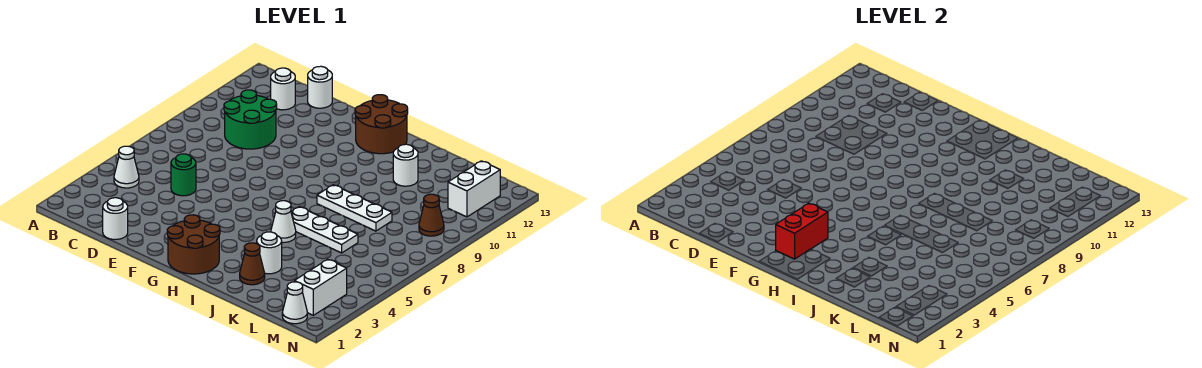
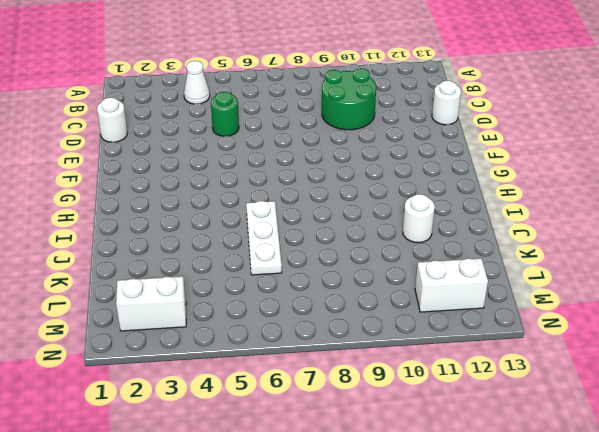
none -> white round brick C12 level 1
none -> brown round brick G1:H2 level 1
none -> brown round brick G12:H13 level 1

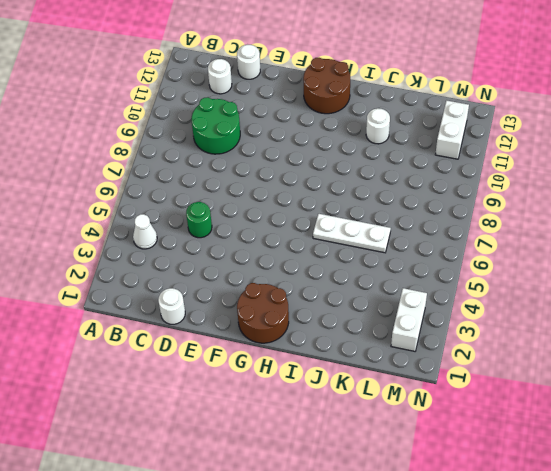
none -> white cone I5 level 1
none -> white plate I8:K8 level 1
none -> brown cone J2 level 1

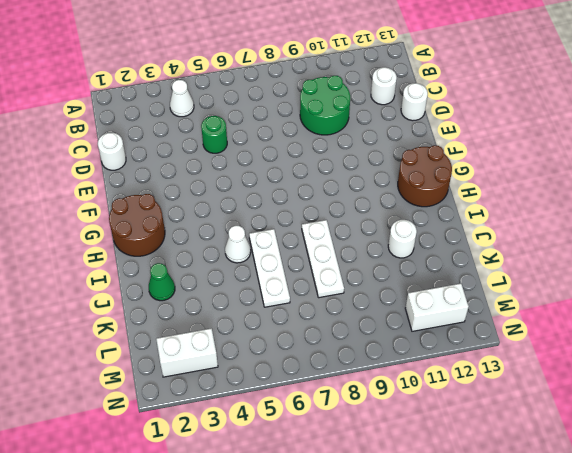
green cone J2 level 1 -> brown cone J2 level 1
none -> white round brick J3 level 1
none -> white cone M1 level 1
none -> brown cone M9 level 1

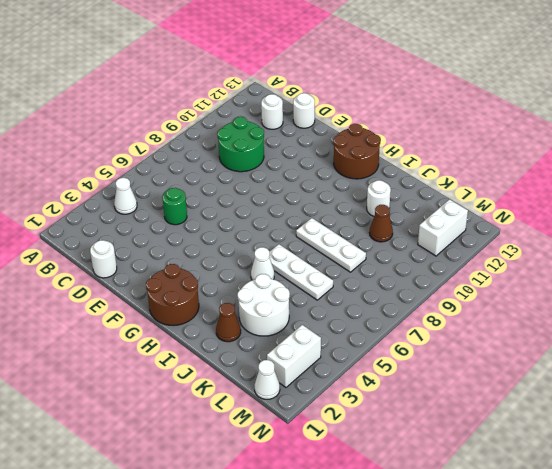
white round brick J3:K4 level 1 -> white round brick J3 level 1
brown cone K10 level 1 -> brown cone M9 level 1
none -> red brick G2:G3 level 2

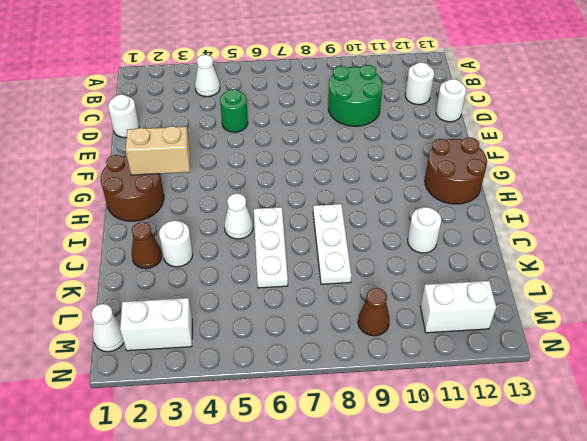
tan brick G2:G3 level 2 -> red brick G2:G3 level 2

